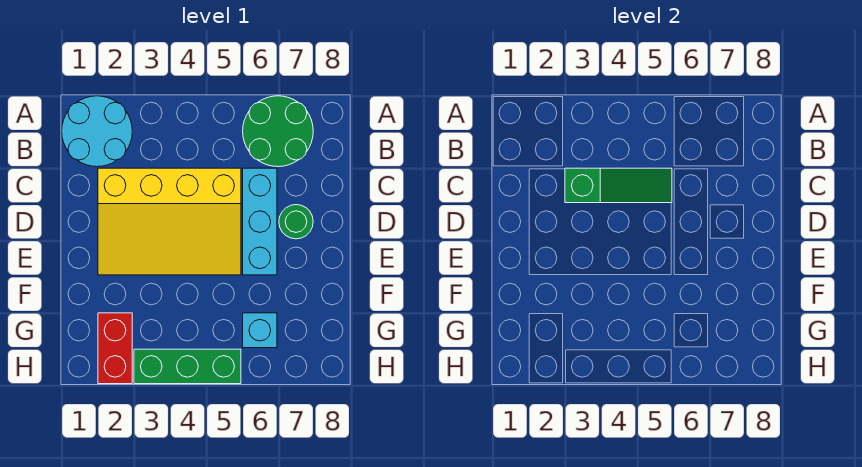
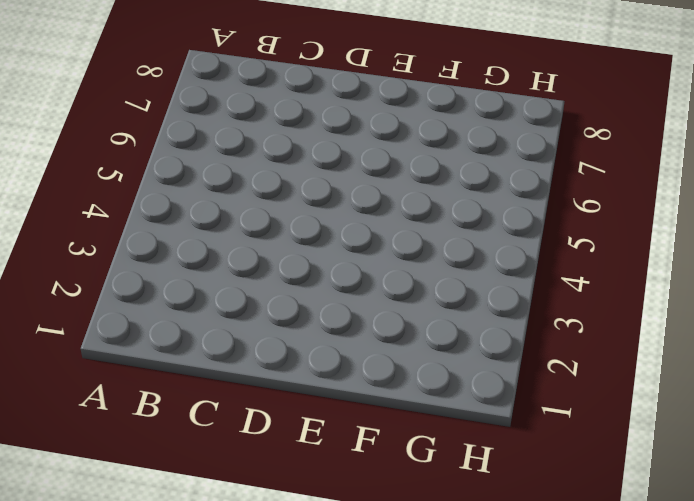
none -> cyan round brick A1:B2 level 1
none -> green round brick A6:B7 level 1

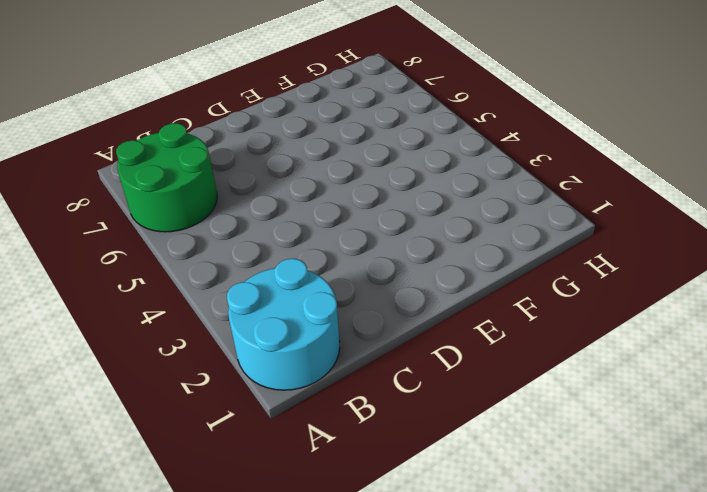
none -> yellow slope C2:E5 level 1 top C
none -> cyan brick C6:E6 level 1

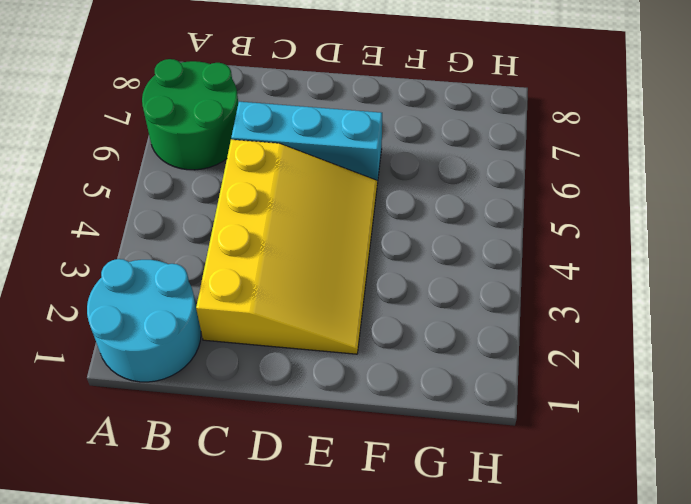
none -> green round brick D7 level 1
none -> red brick G2:H2 level 1

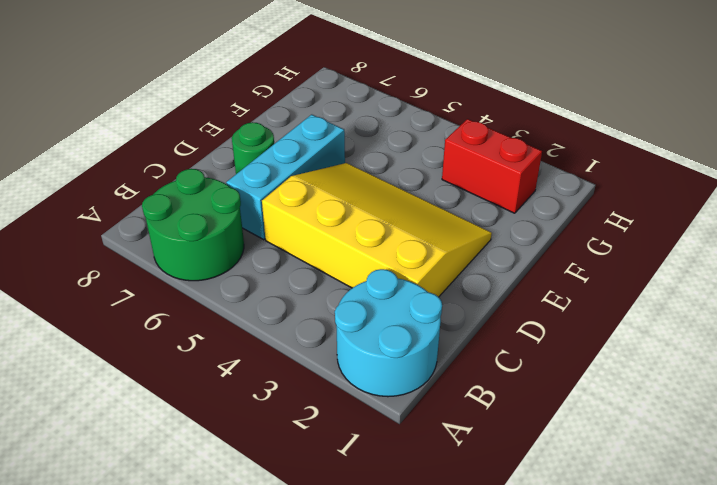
red brick G2:G3 level 1 -> red brick G2:H2 level 1
none -> cyan brick G6 level 1
none -> green brick H3:H5 level 1

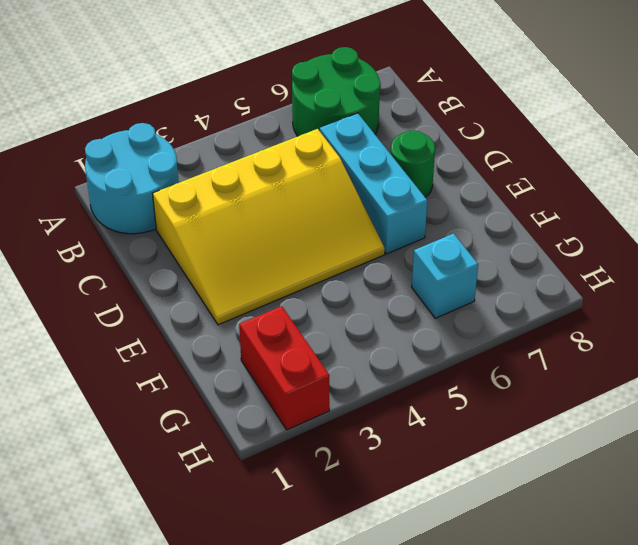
none -> green brick H3:H5 level 1
none -> green slope C3:C5 level 2 top 3

